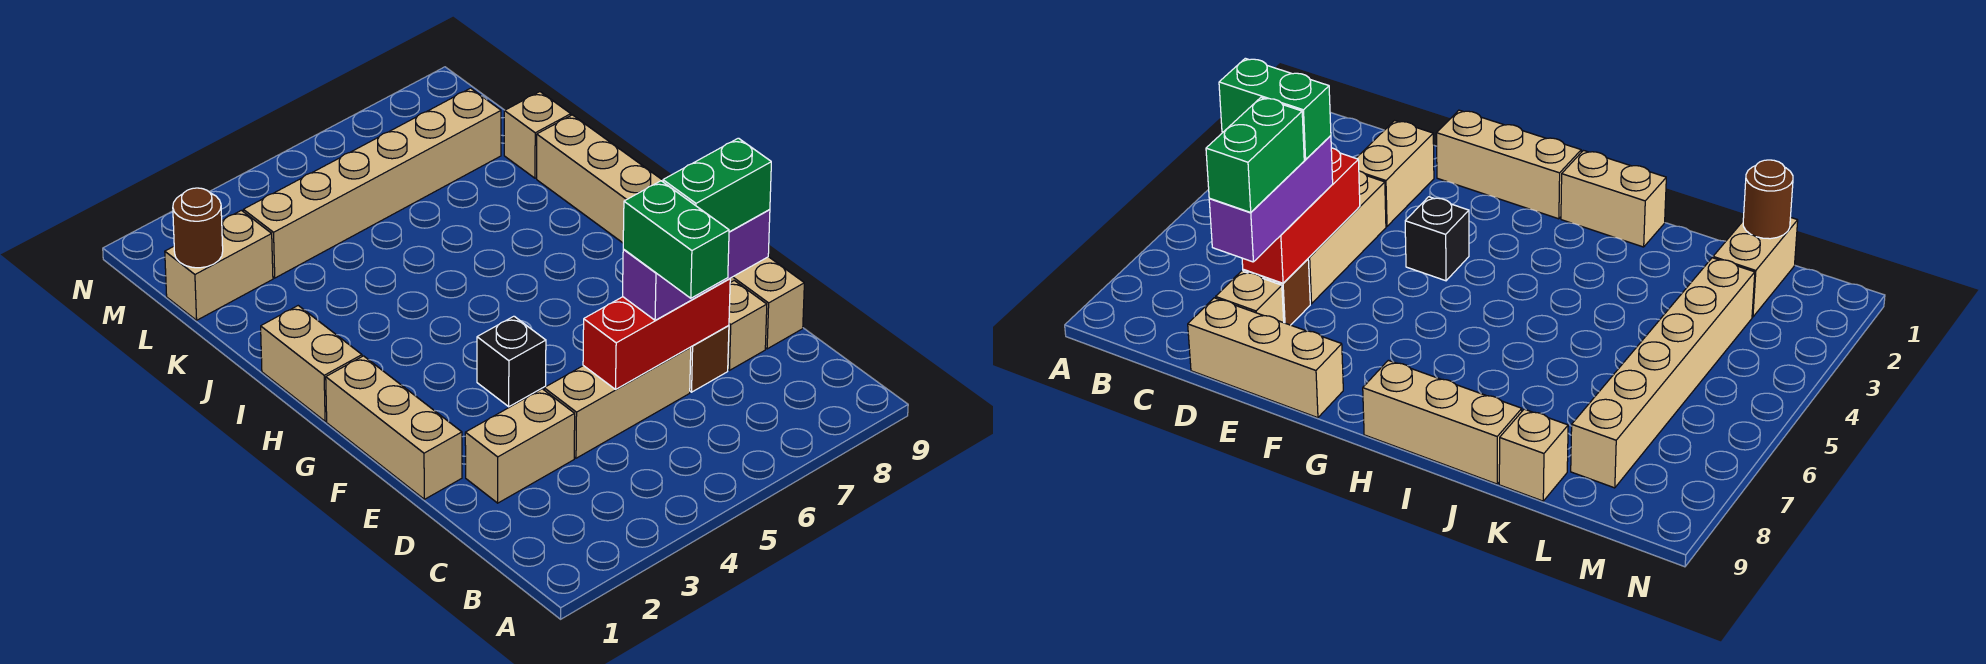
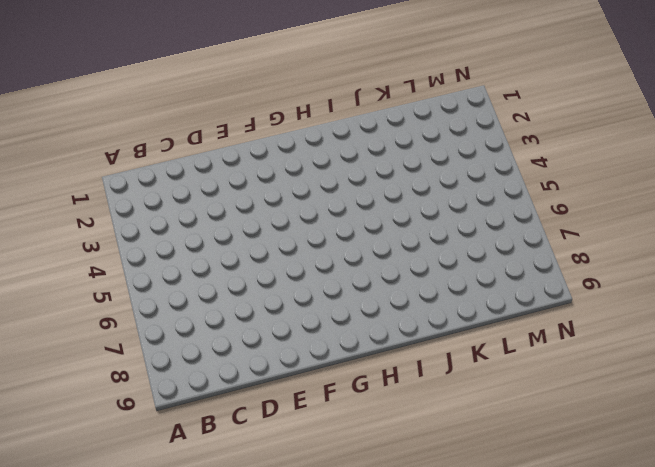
none -> tan brick D2:D3 level 1
none -> tan brick D4:D6 level 1
none -> brown brick D7 level 1

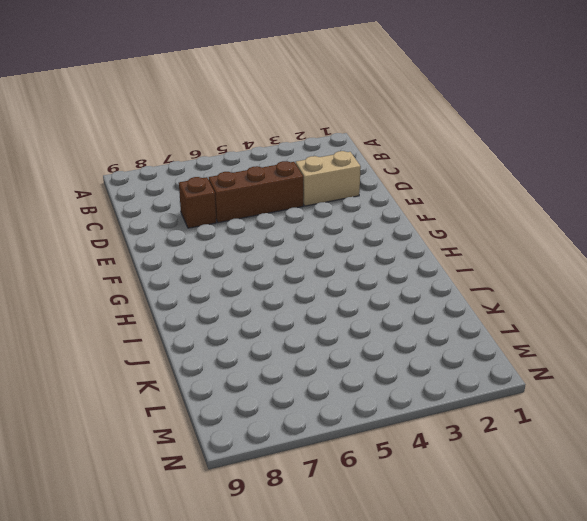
brown brick D4:D6 level 1 -> tan brick D4:D6 level 1
none -> tan brick D8 level 1
none -> tan brick D9:F9 level 1
none -> tan brick E1:G1 level 1

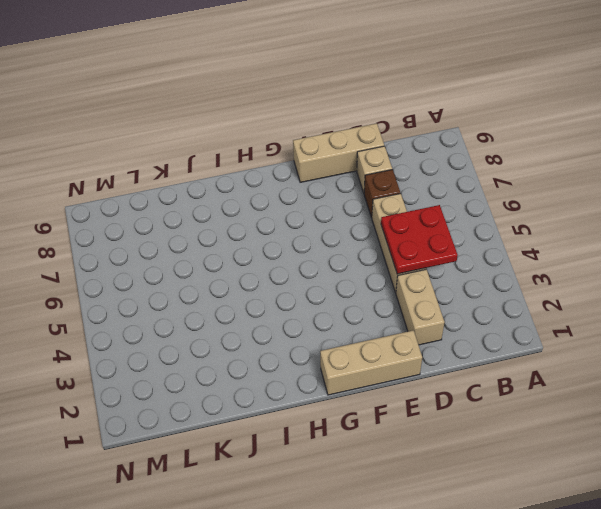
red plate C4:D5 level 2 -> red brick D5:D7 level 2
none -> black brick F4 level 1
none -> tan brick H1:I1 level 1
none -> tan brick H9:J9 level 1

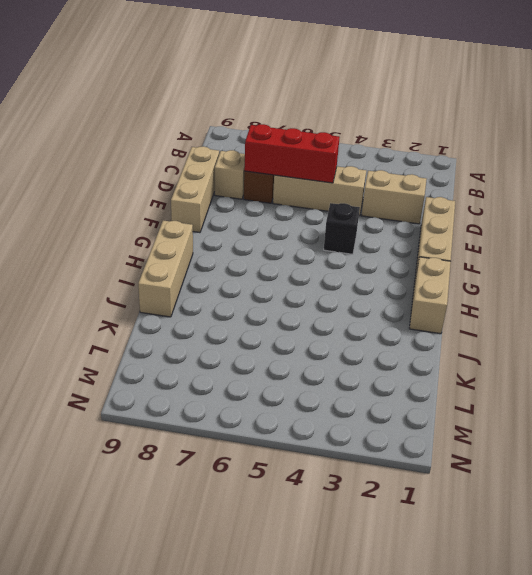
none -> tan brick K9 level 1
none -> tan brick L1:L2 level 1
none -> tan brick L3:L8 level 1

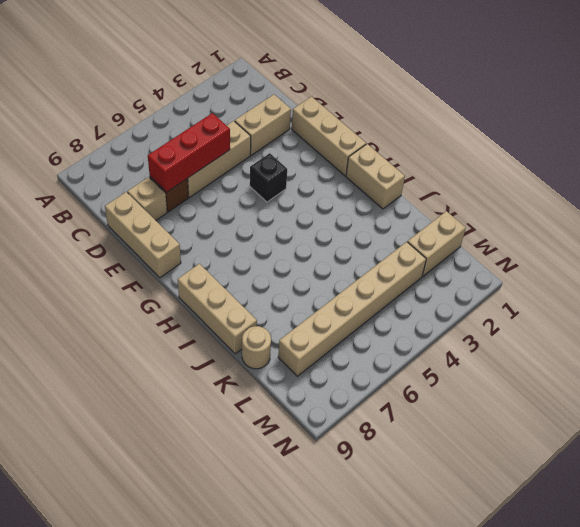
tan round brick K9 level 1 -> tan brick K9 level 1
none -> brown round brick L1 level 2
none -> purple brick D6:D8 level 3
none -> green brick C6:D6 level 4

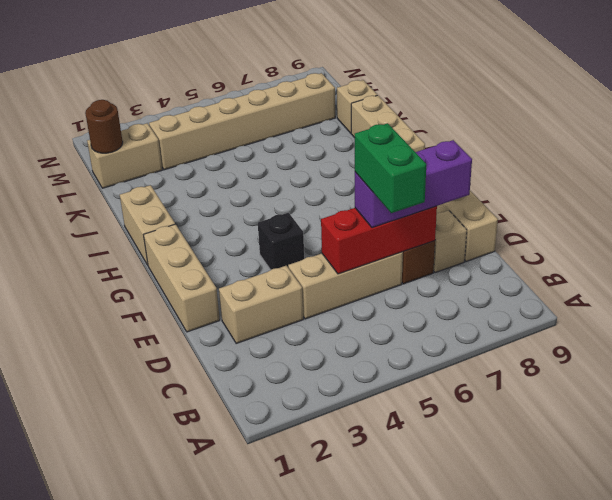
none -> green brick D7:D8 level 4

